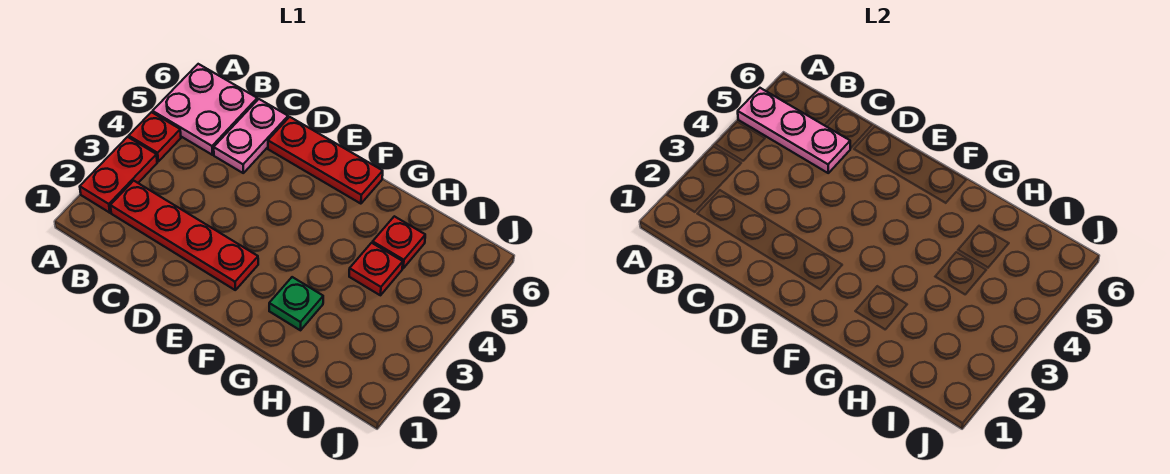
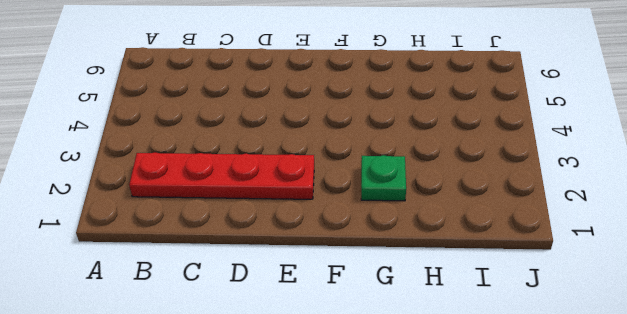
none -> red plate A2:A3 level 1
none -> red plate A4 level 1

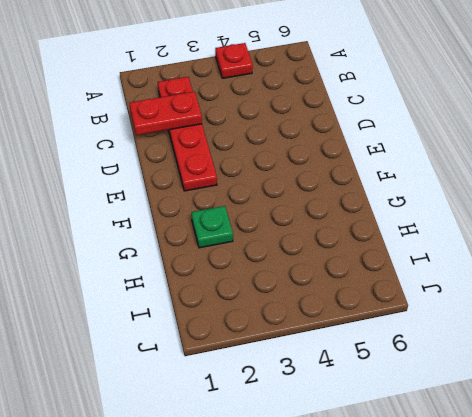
red plate C1:C2 level 2 -> red plate A2:A3 level 1
none -> pink plate A5:B6 level 1
none -> pink plate C5:C6 level 1

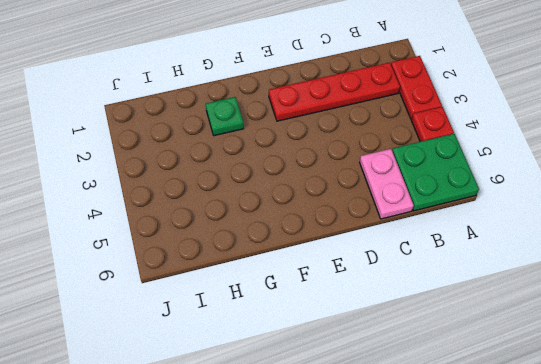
green plate A5:B6 level 1 -> pink plate A5:B6 level 1
none -> red plate D6:F6 level 1
none -> red plate H4 level 1

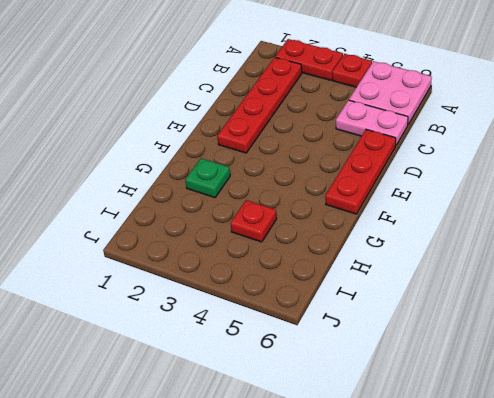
none -> red plate H5 level 1
none -> pink plate A5:C5 level 2

